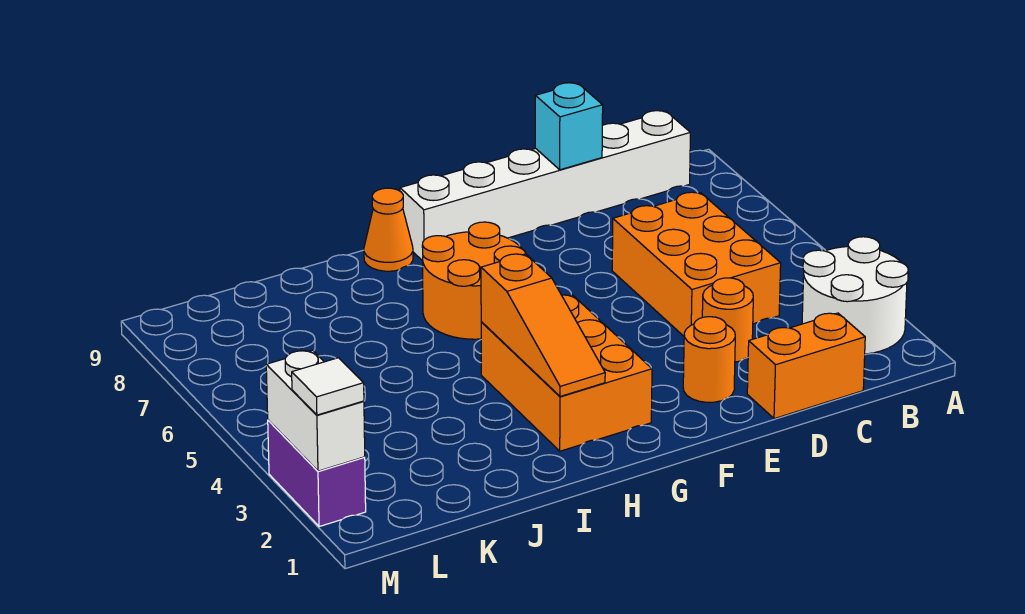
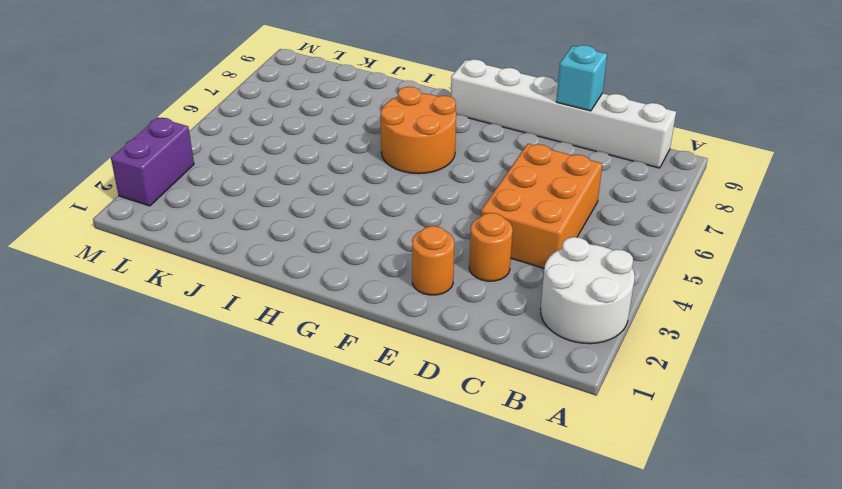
none -> orange brick C1:D1 level 1
none -> orange brick G2:H4 level 1
none -> orange cone H9 level 1

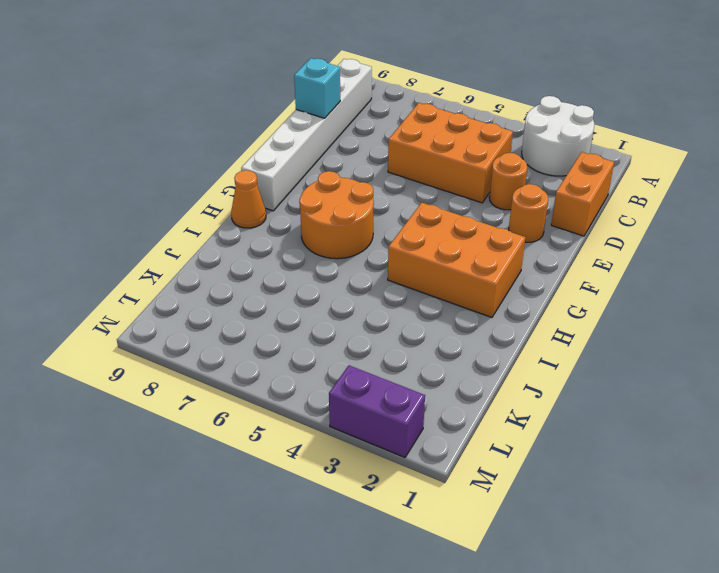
none -> orange slope H2:H4 level 2 top 4
none -> white brick M2:M3 level 2
none -> white tile M2 level 3

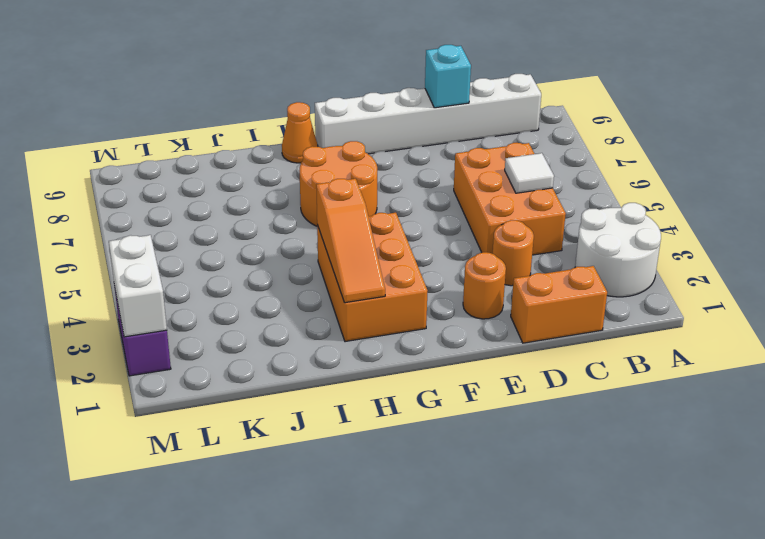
white tile C5 level 2 -> white tile M2 level 3

